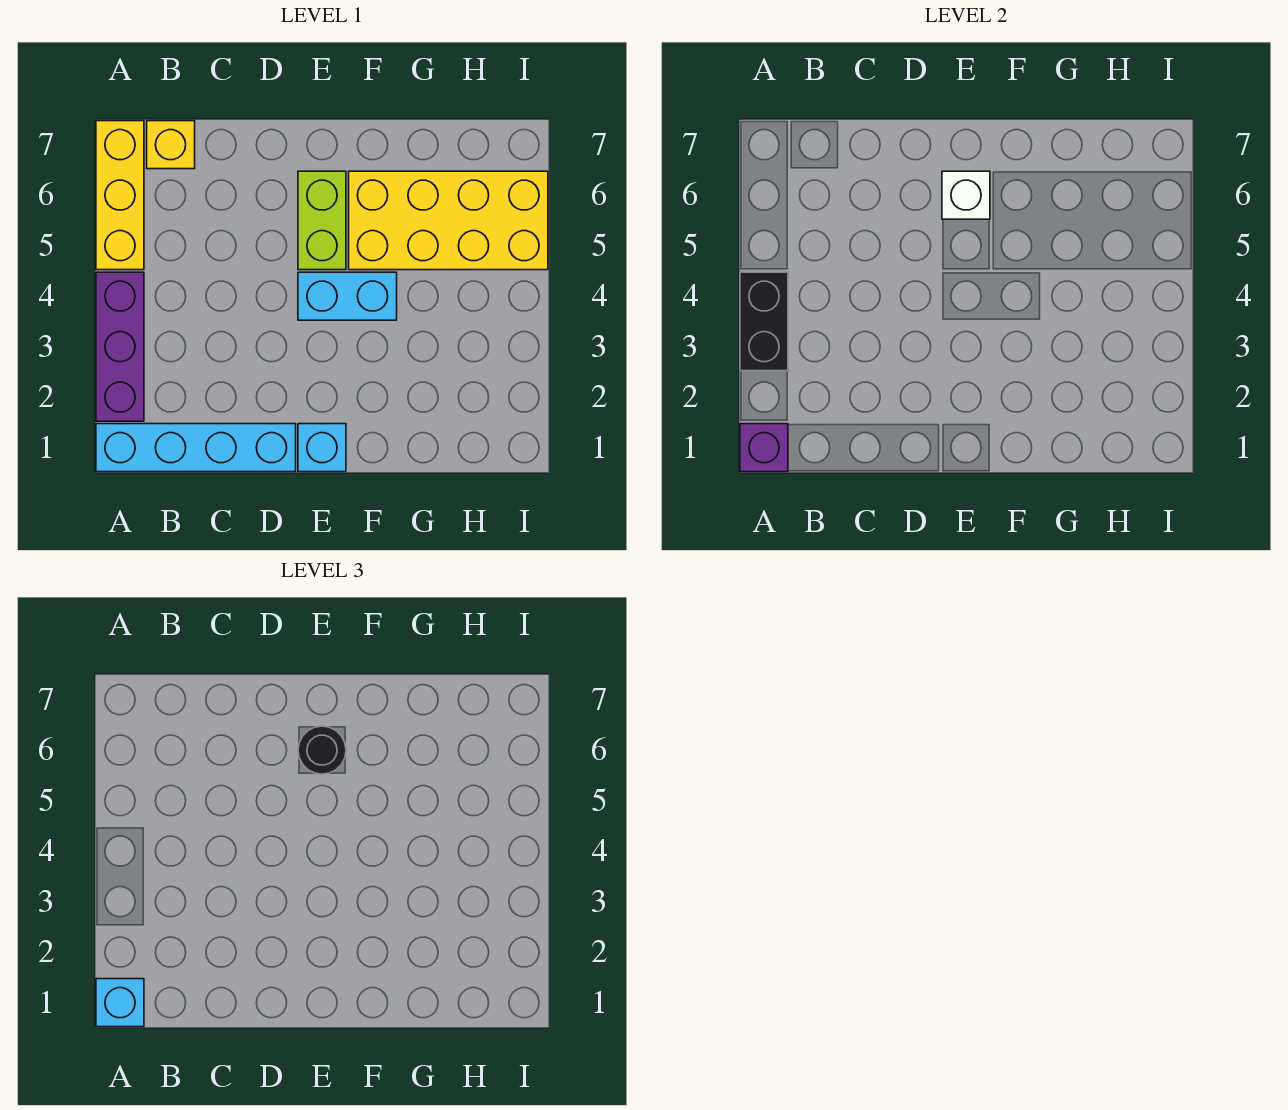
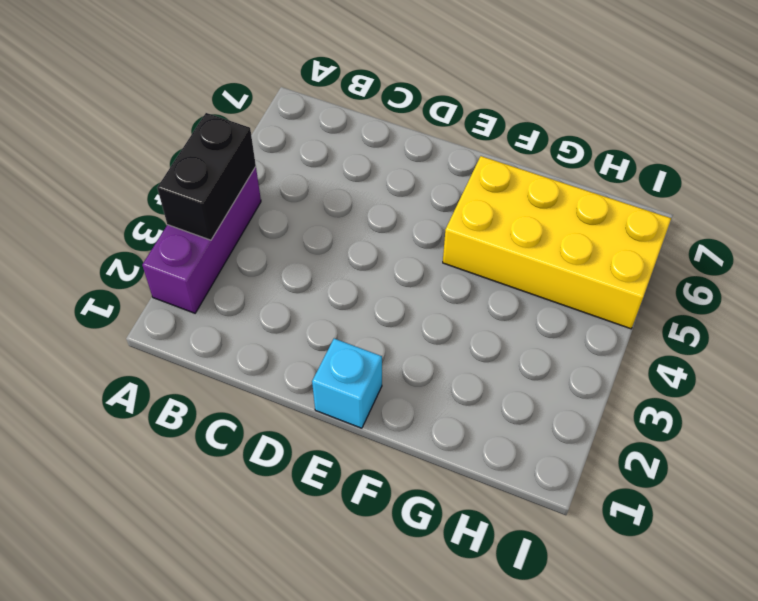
none -> cyan brick A1:D1 level 1
none -> yellow brick A5:A7 level 1
none -> yellow brick B7 level 1

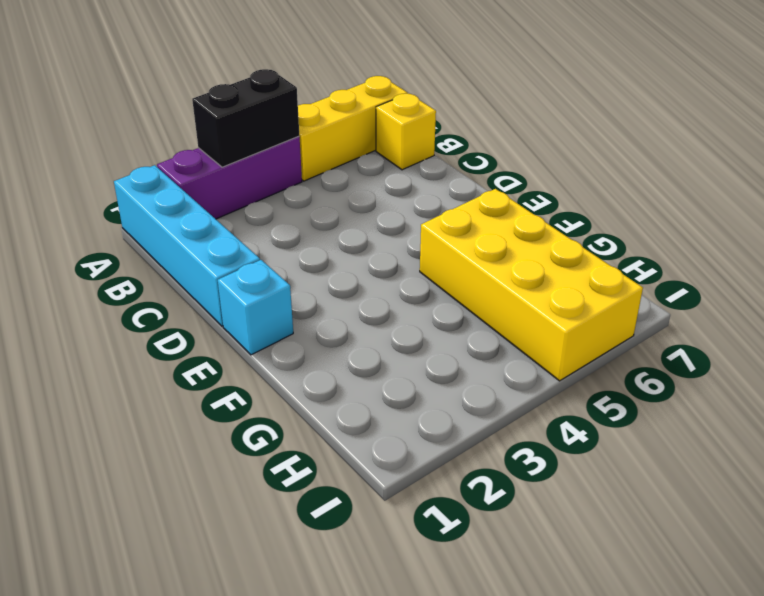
none -> cyan brick E4:F4 level 1
none -> lime brick E5:E6 level 1
none -> purple brick A1 level 2

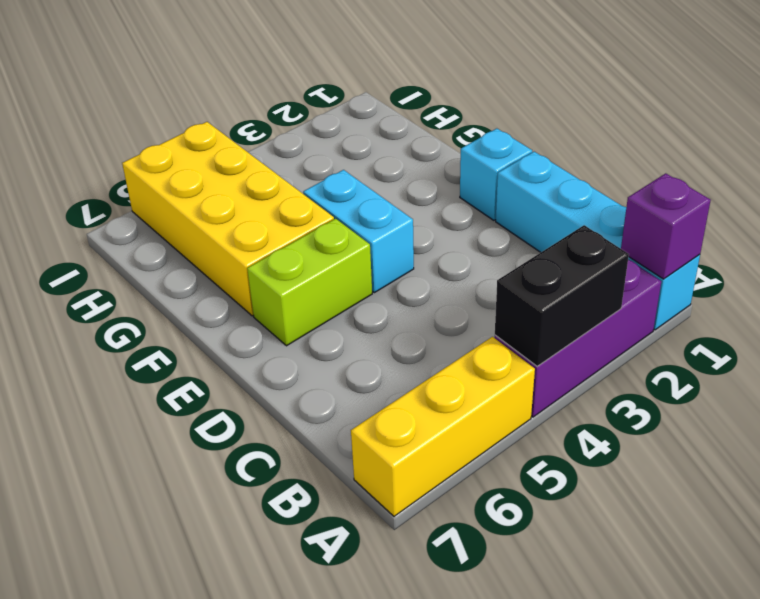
none -> yellow brick B7 level 1
none -> white brick E6 level 2
none -> cyan brick A1 level 3

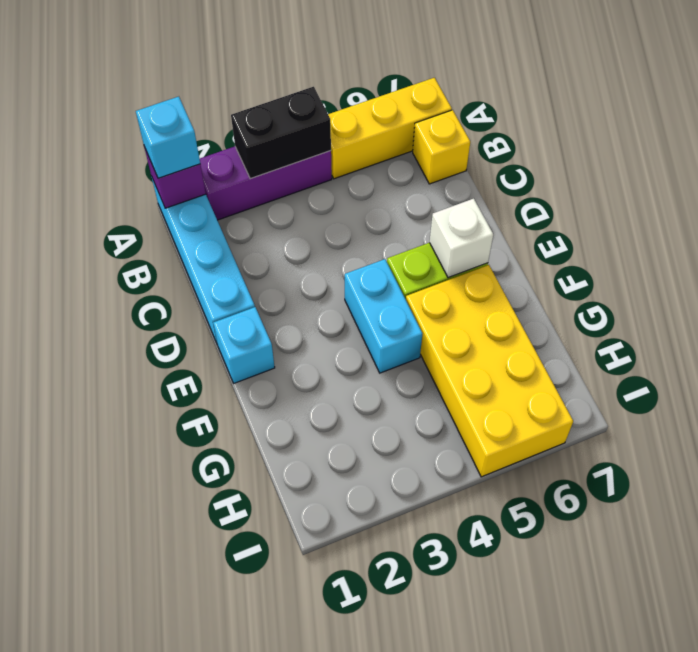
none -> black round brick E6 level 3

